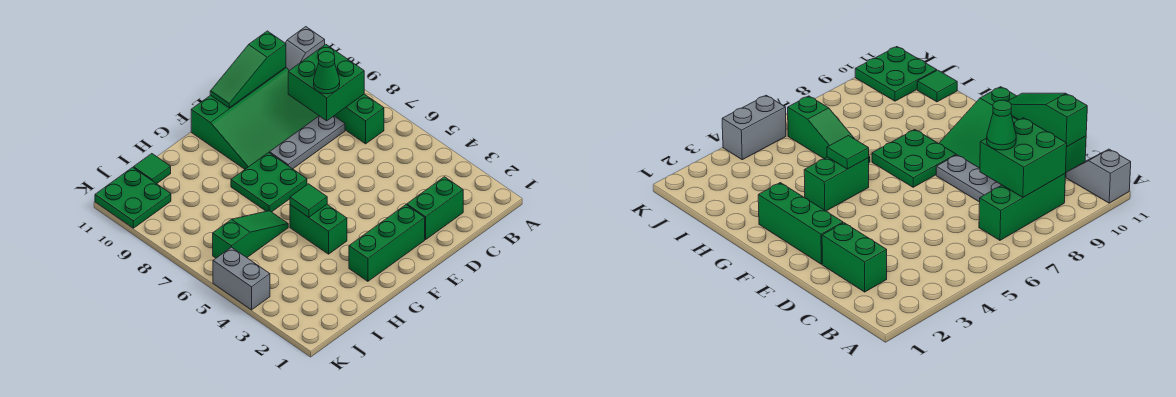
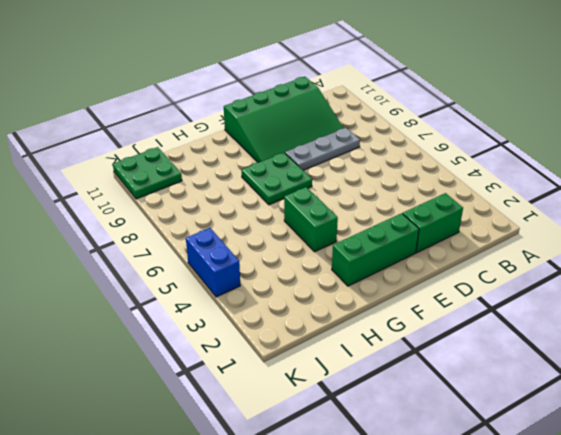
blue brick K4:K5 level 1 -> grey brick K4:K5 level 1
none -> grey slope A11:B11 level 1 top A
none -> green brick B7:B9 level 1
none -> green slope H6:J6 level 1 top J

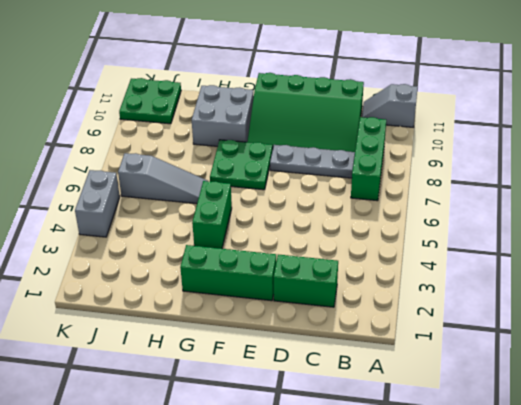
grey brick G9:H10 level 1 -> none
grey slope H6:J6 level 1 top J -> green slope H6:J6 level 1 top J
none -> green tile I11 level 1
none -> green brick B8:C9 level 2
none -> green slope C11:E11 level 2 top C

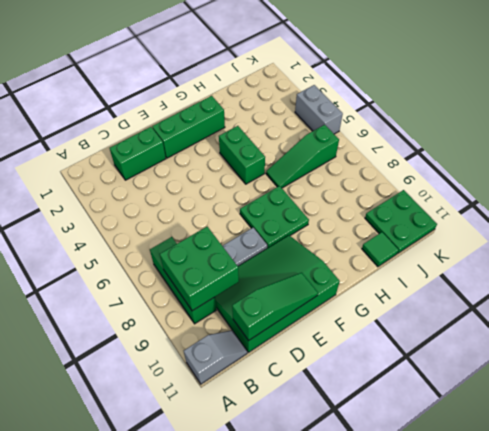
none -> green tile G5 level 2
none -> green cone C8 level 3

